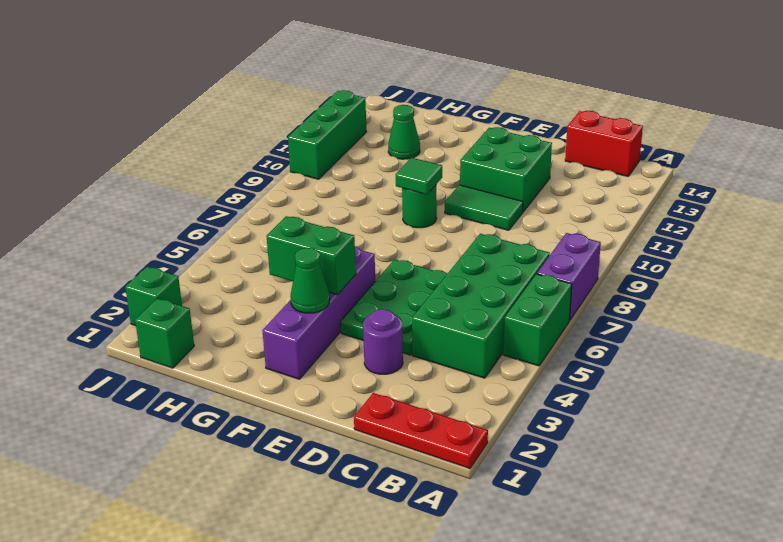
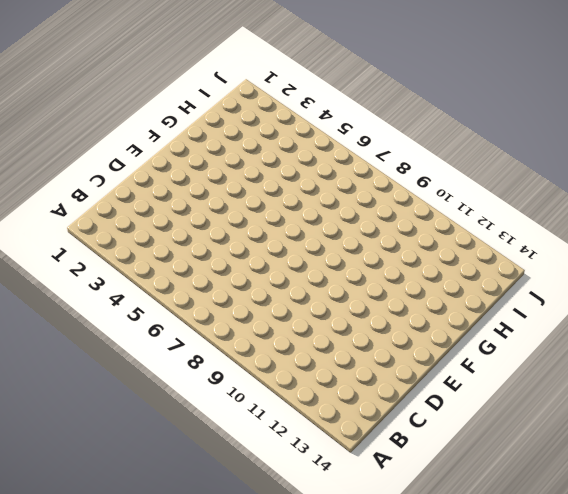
none -> red plate A1:C1 level 1
none -> green brick A5:A6 level 1
none -> purple brick A7:A8 level 1

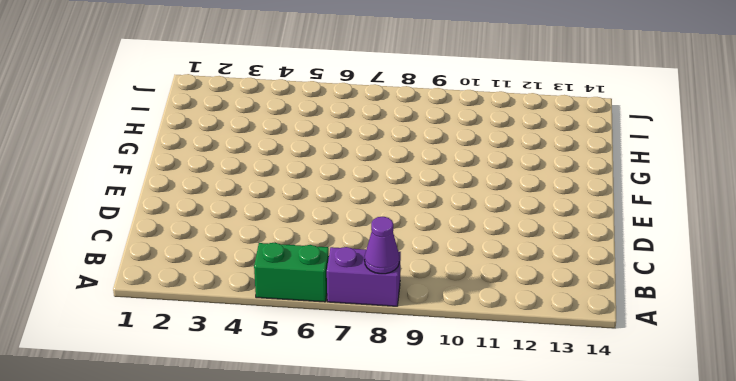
purple cone A8 level 2 -> none
none -> red plate A1:C1 level 1
none -> green brick B4:C7 level 1
none -> red brick B14:C14 level 1

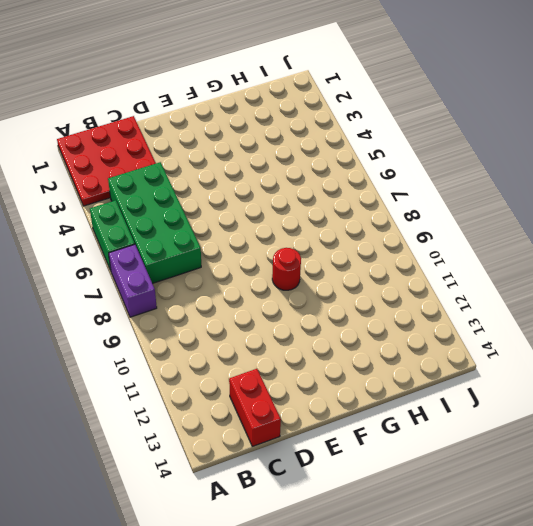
red plate A1:C3 level 1 -> red plate A1:C1 level 1
red brick C13:C14 level 1 -> red brick B14:C14 level 1
red round brick F9 level 1 -> green round brick F9 level 1
none -> purple round brick D3 level 1
none -> green plate D4:E6 level 1
none -> green tile D10:E10 level 1

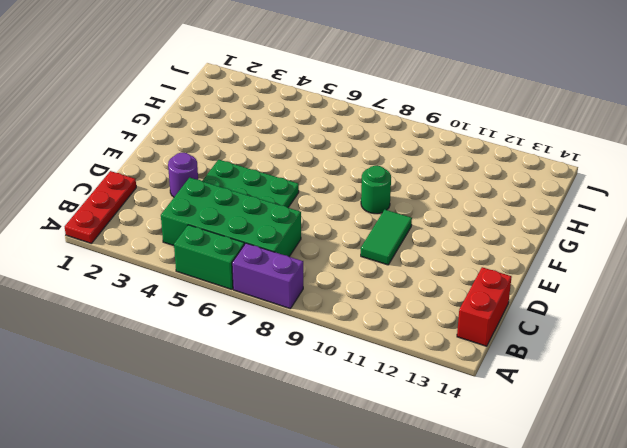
none -> green brick D11:E12 level 1
none -> purple brick F2:F5 level 1
none -> green cone H12 level 1

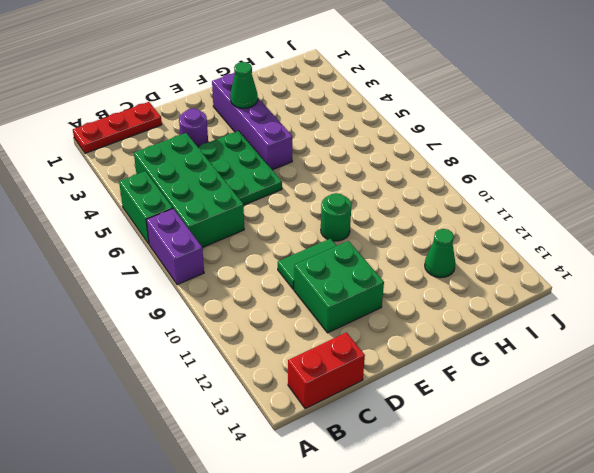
none -> green brick I1 level 1
none -> green brick J2 level 1
none -> green brick J10:J12 level 1

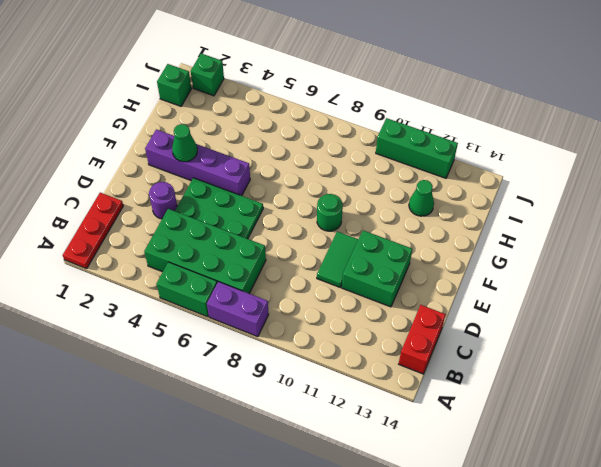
none -> green brick F4:G4 level 2
none -> green tile F9 level 2

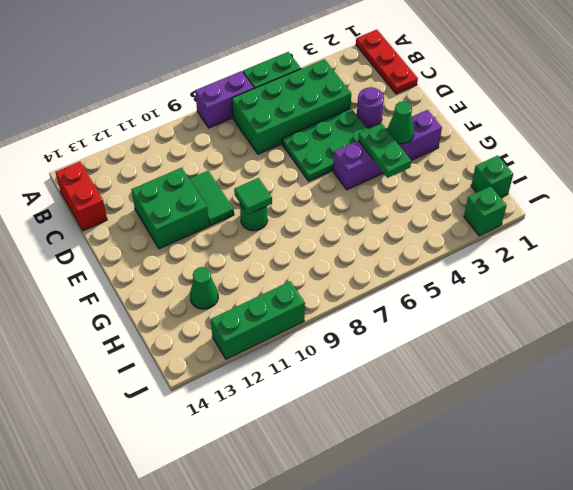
green plate F4:G4 level 2 -> green brick F4:G4 level 2

